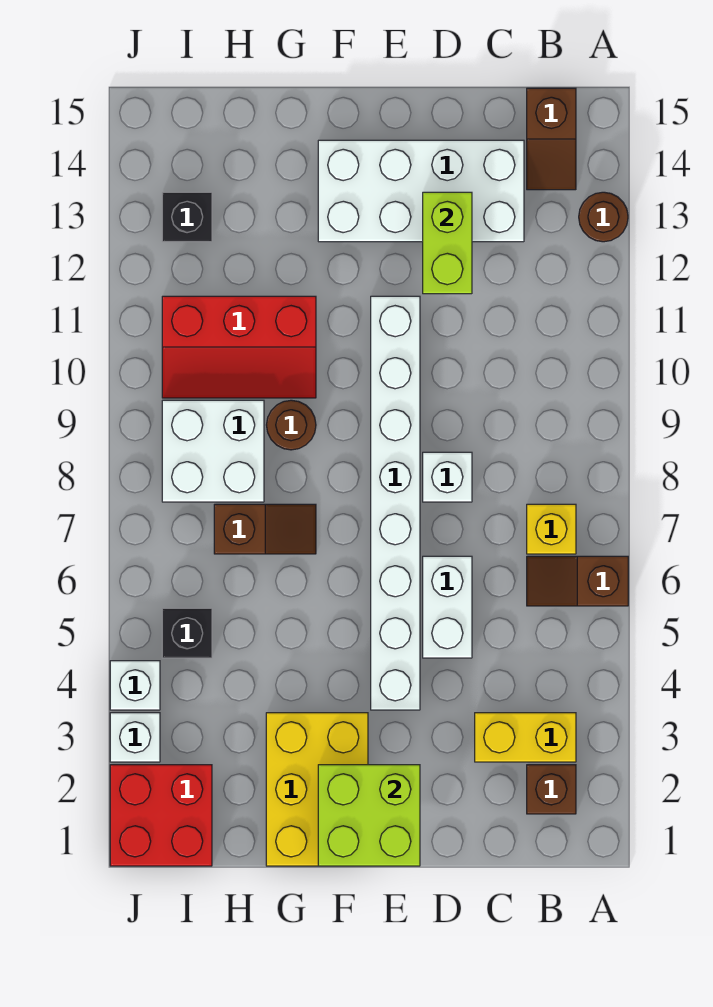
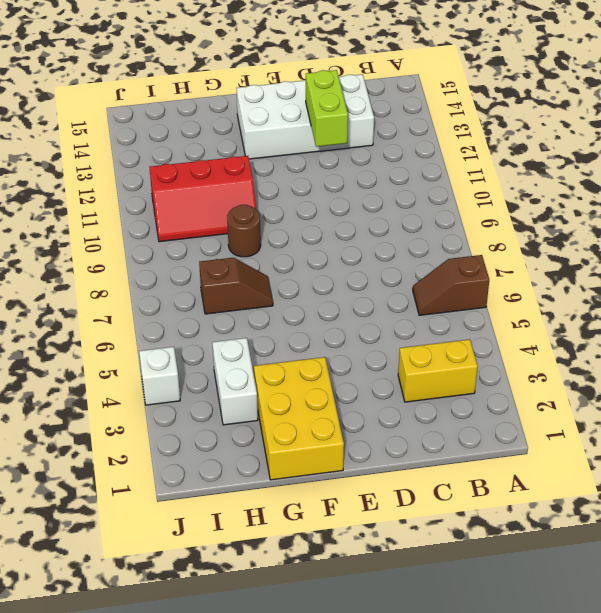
white brick H3:H4 level 1 -> white brick D5:D6 level 1
none -> brown round brick A13 level 1
none -> brown brick B2 level 1
none -> yellow brick B7 level 1

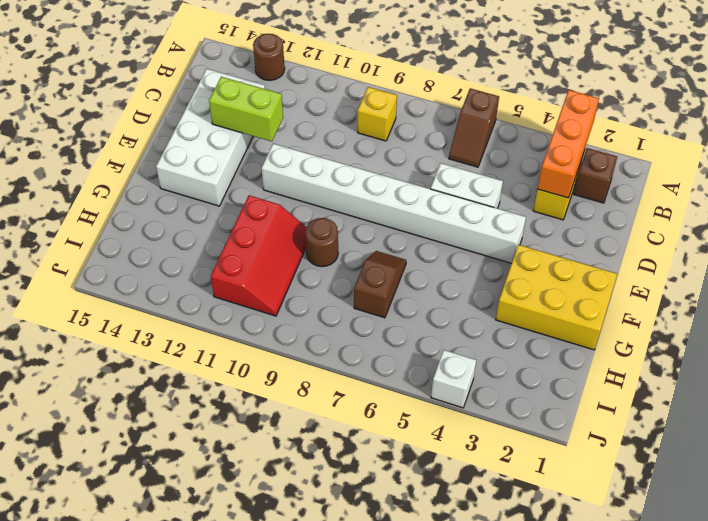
orange brick A3:C3 level 2 -> none
yellow brick B9 level 1 -> yellow brick B7 level 1
none -> brown slope B14:B15 level 1 top 15
none -> white brick D8 level 1
none -> white brick H8:I9 level 1

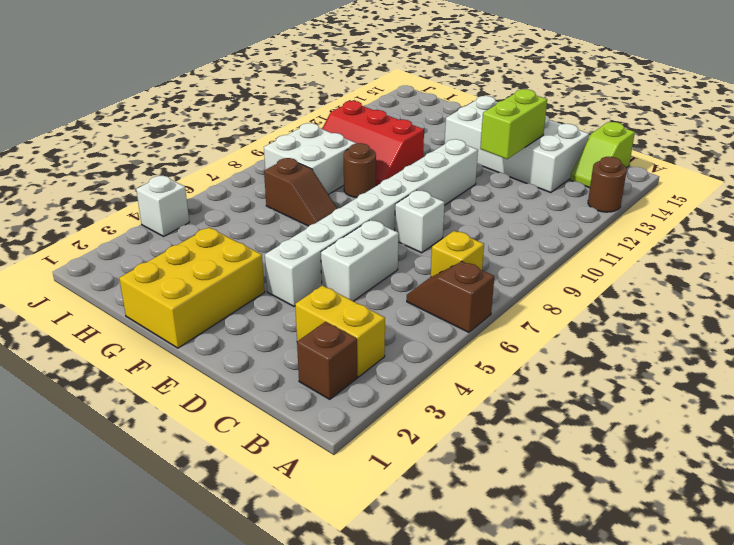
lime slope B14:B15 level 1 top 15 -> brown slope B14:B15 level 1 top 15
none -> red brick I1:J2 level 1
none -> black brick I5 level 1
none -> black brick I13 level 1

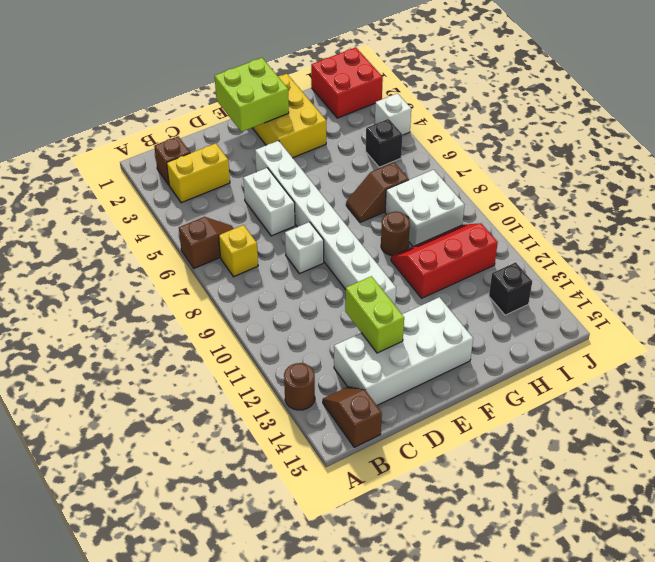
none -> white brick J3 level 1

